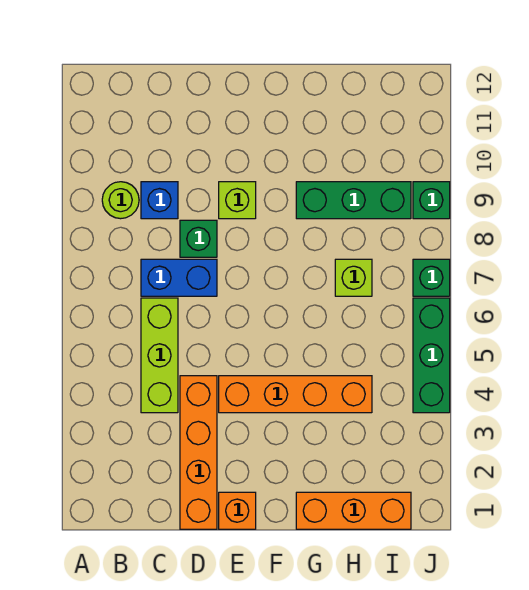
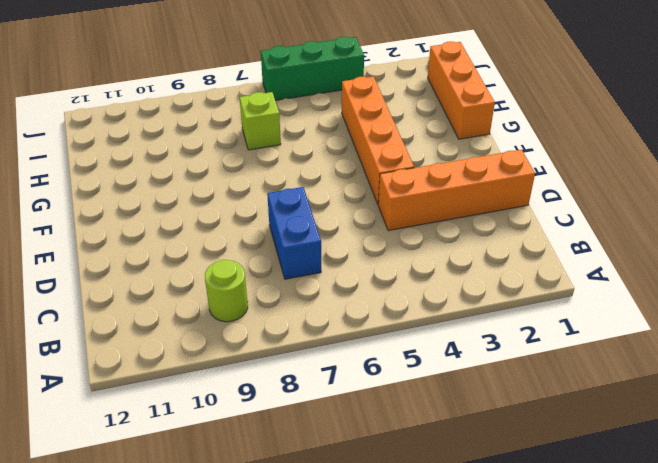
none -> lime brick C4:C6 level 1
none -> blue brick C9 level 1
none -> green brick D8 level 1

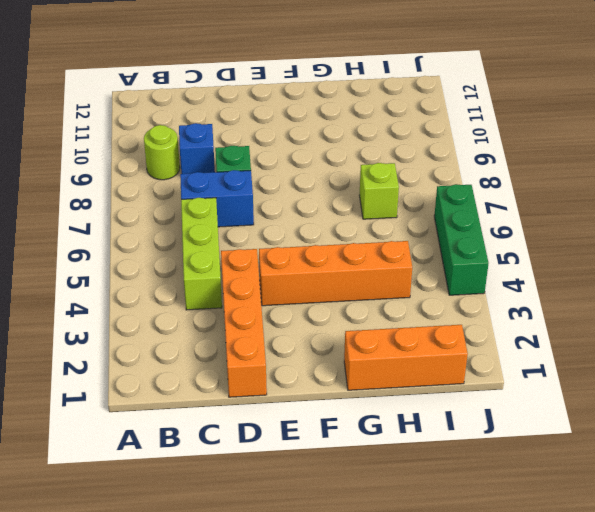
none -> orange brick E1 level 1
none -> lime brick E9 level 1
none -> green brick G9:I9 level 1

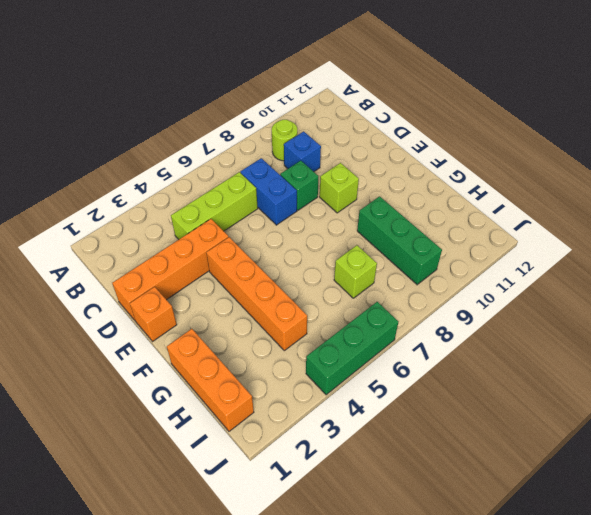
none -> green brick J7 level 1
none -> green brick J9 level 1

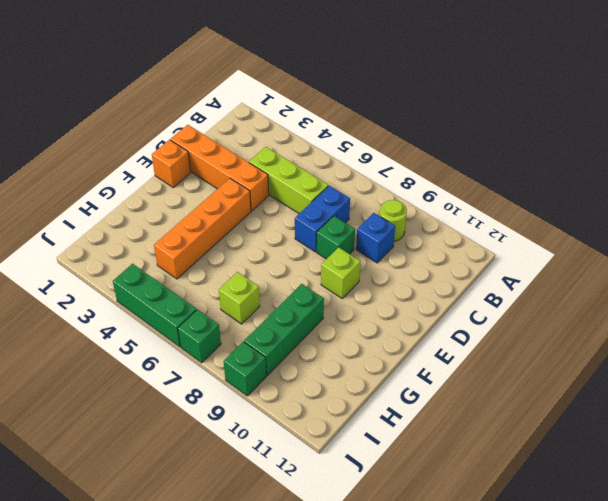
none -> orange brick G1:I1 level 1

